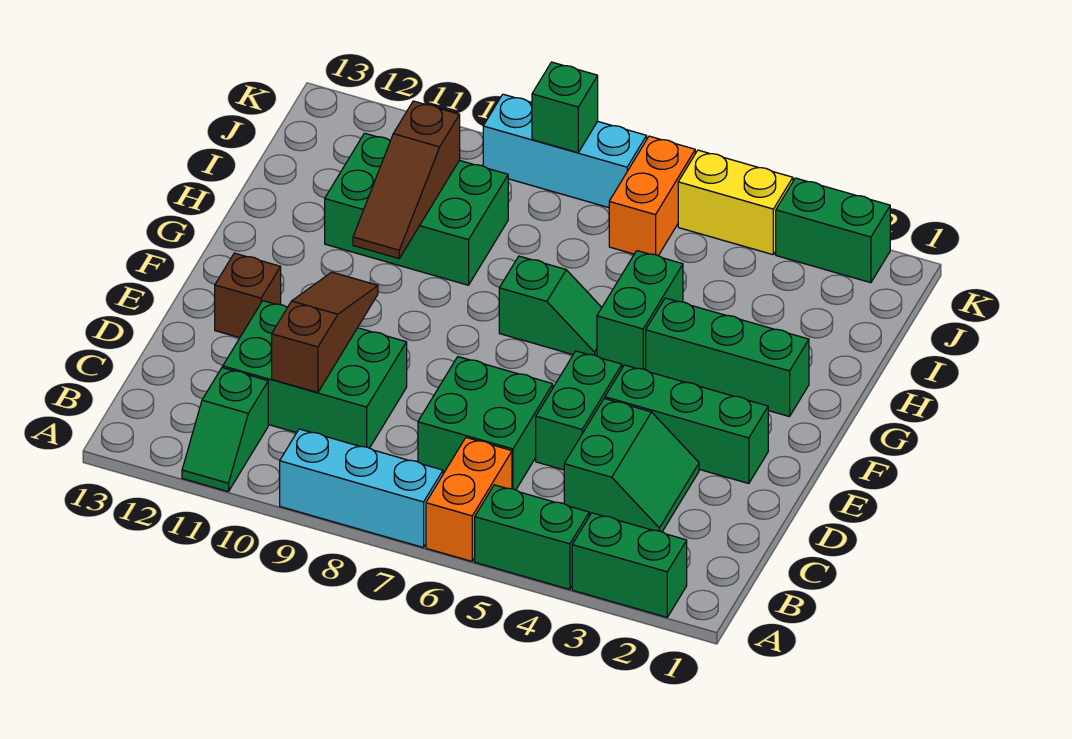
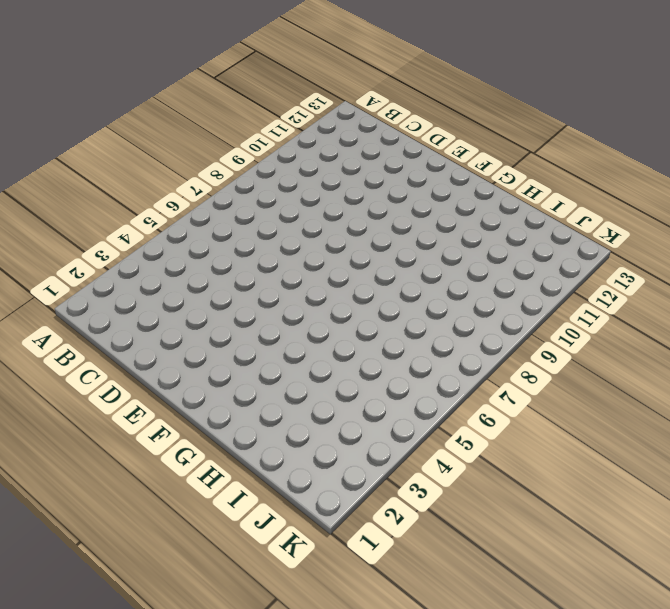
none -> green brick A2:A3 level 1
none -> green brick A4:A5 level 1
none -> orange brick A6:B6 level 1

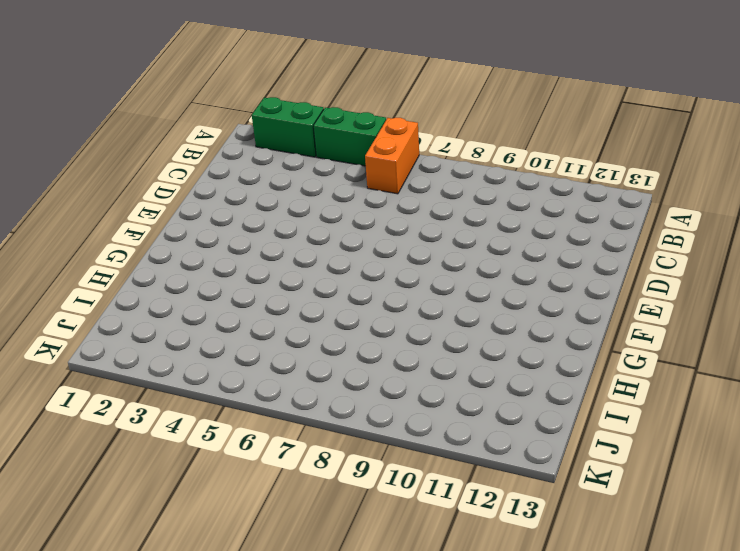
none -> cyan brick A7:A9 level 1
none -> green slope A11:B11 level 1 top B
none -> green slope C3:D4 level 1 top 4

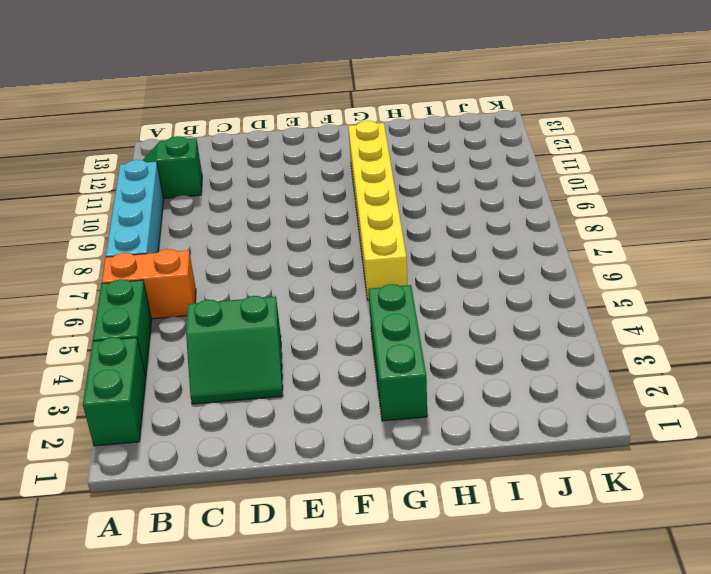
cyan brick A7:A10 level 1 -> cyan brick A7:A9 level 1
yellow brick G6:G11 level 1 -> green slope G6:G7 level 1 top 7
none -> green brick C6:D7 level 1
none -> green brick C9:D11 level 1
none -> green brick D5:E5 level 1

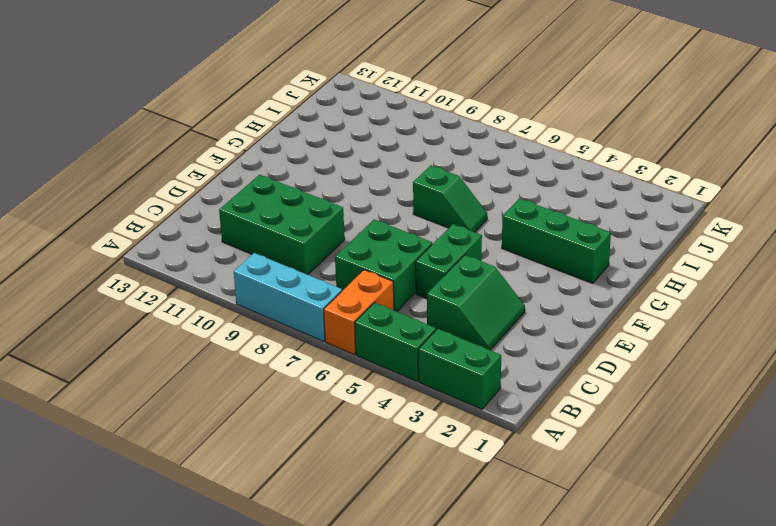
none -> green slope A11:B11 level 1 top B
none -> green brick E2:E4 level 1
none -> brown brick E12 level 1

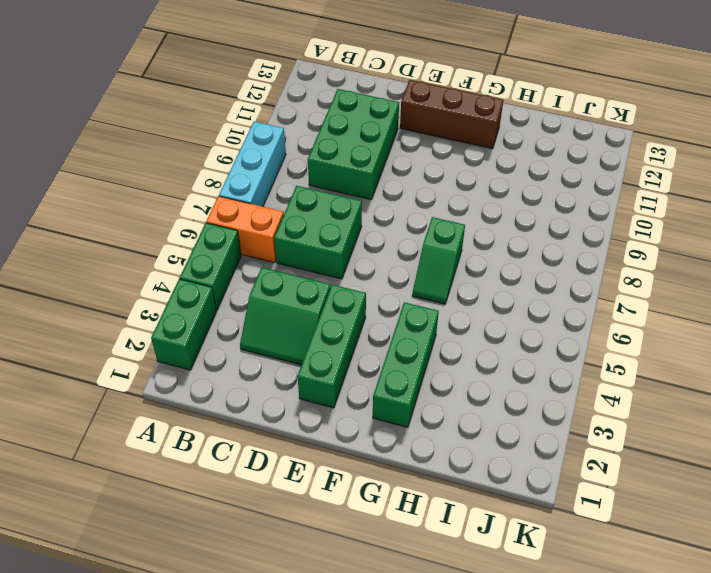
brown brick E12:G12 level 1 -> brown brick E12 level 1
none -> green slope A11:B11 level 1 top B
none -> green brick D5:E5 level 1
none -> green brick G5:H5 level 1

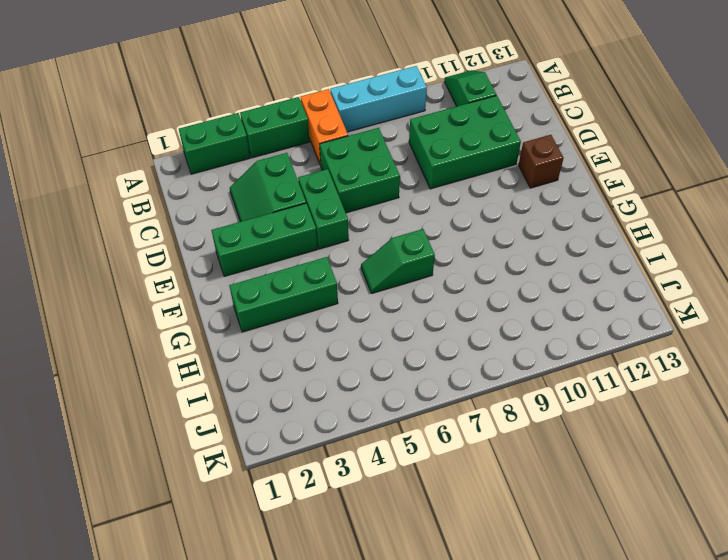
none -> green brick G5:H5 level 1
none -> green brick H9:I11 level 1
none -> orange brick J6:K6 level 1

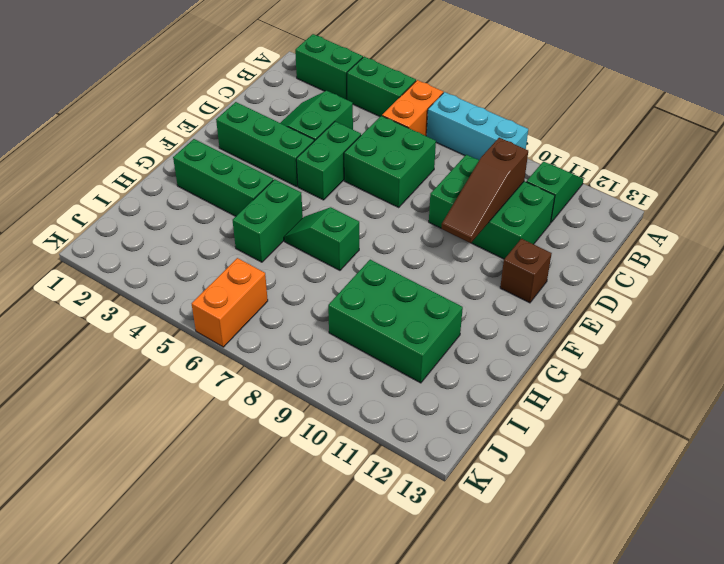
none -> green brick K2:K3 level 1
none -> yellow brick K4:K5 level 1
none -> cyan brick K7:K9 level 1

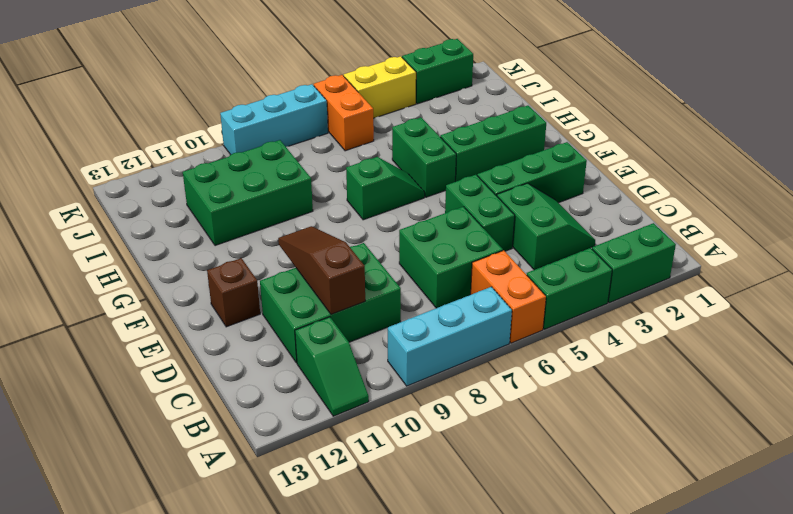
none -> brown slope G10:I10 level 2 top I
none -> green brick K8 level 2

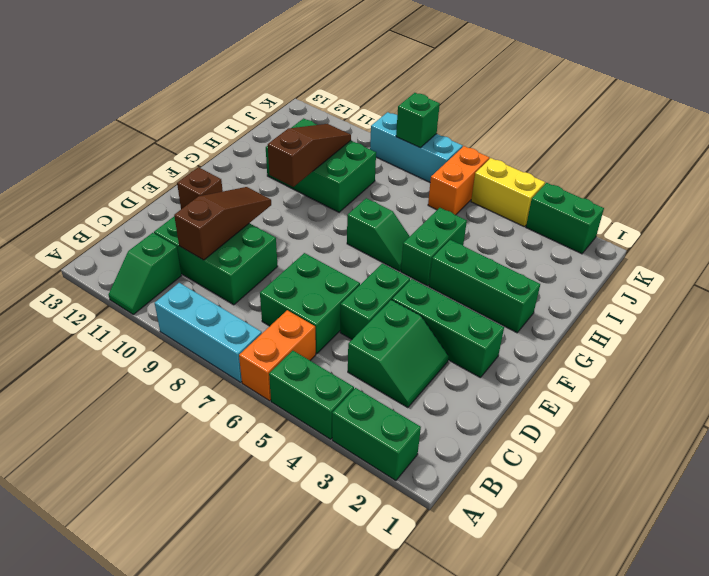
brown slope G10:I10 level 2 top G -> brown slope G10:I10 level 2 top I

